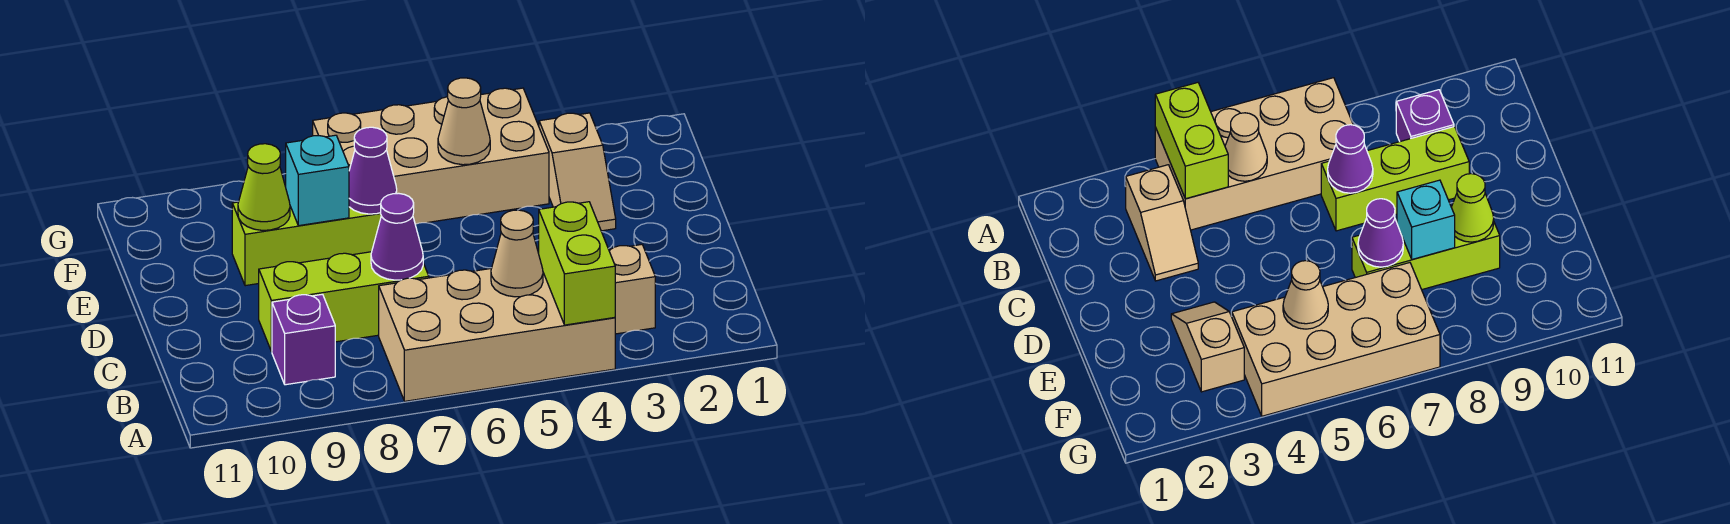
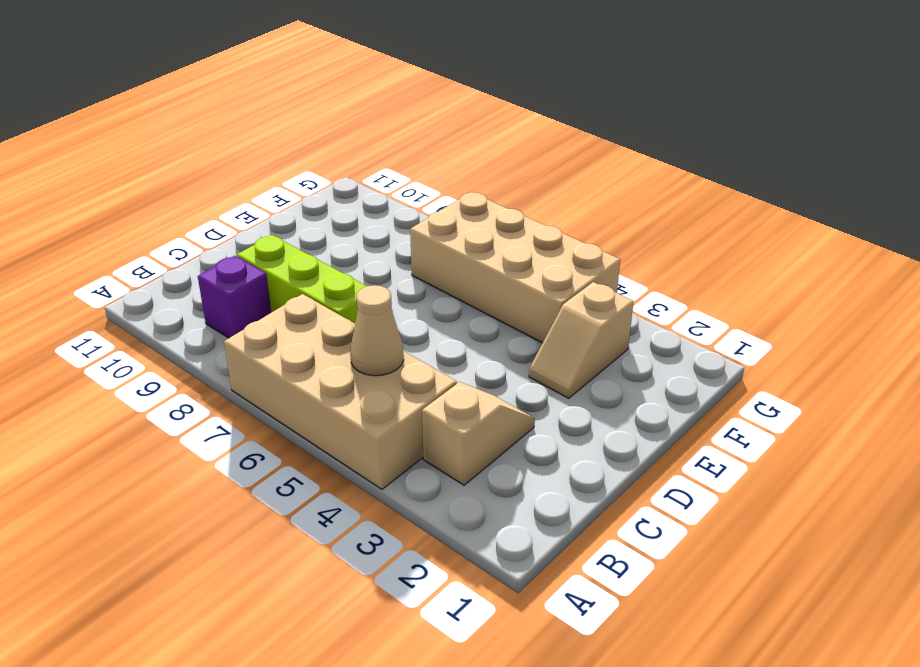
none -> lime brick E7:E9 level 1
none -> lime brick A4:B4 level 2
none -> purple cone C7 level 2

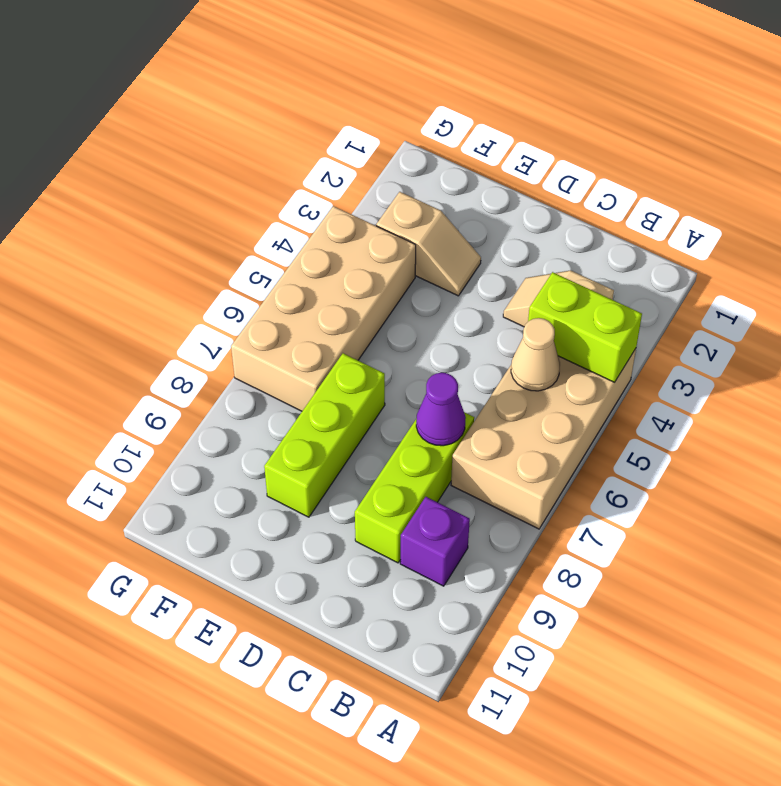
none -> purple cone E7 level 2
none -> cyan brick E8 level 2
none -> lime cone E9 level 2

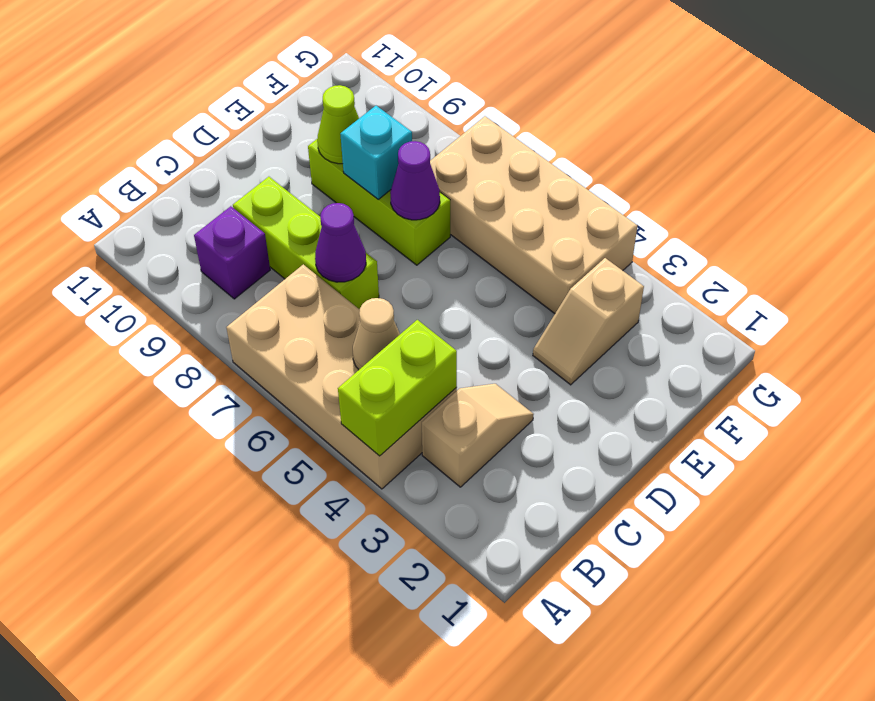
none -> tan cone F5 level 2

